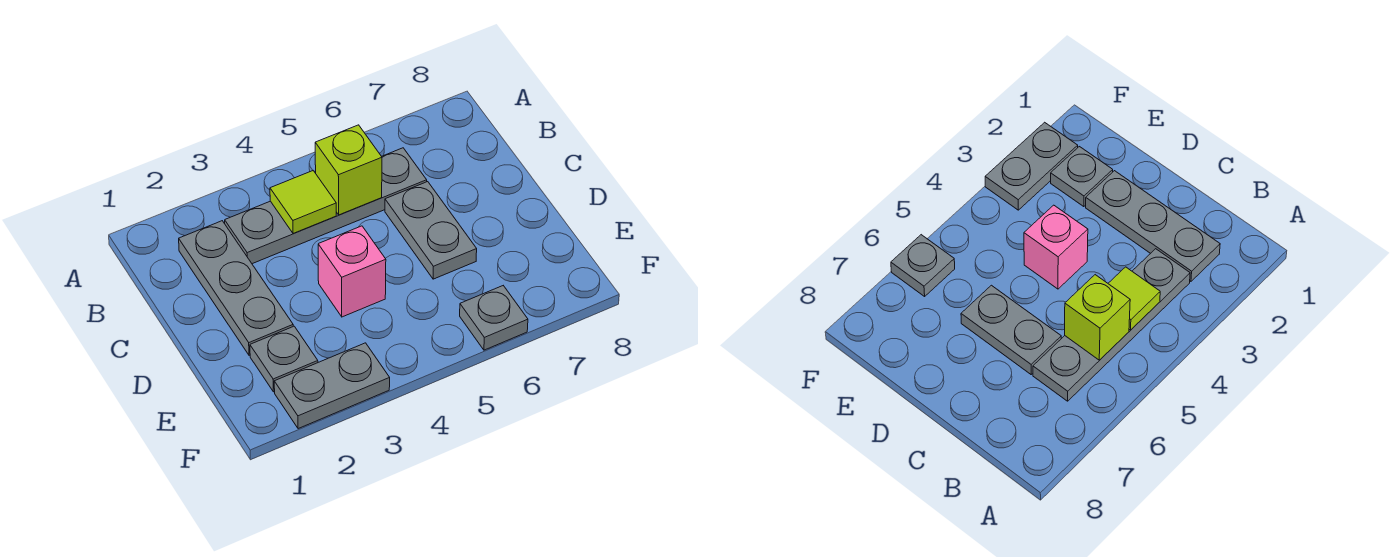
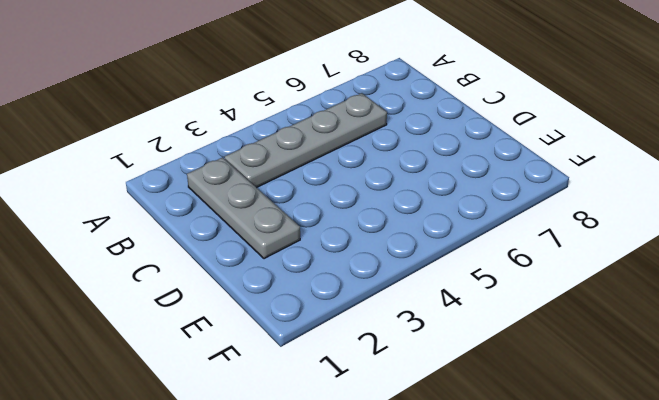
none -> grey plate C6:D6 level 1
none -> pink brick D4 level 1

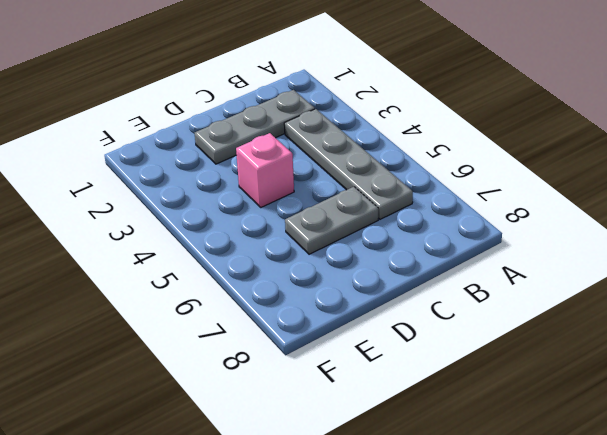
none -> grey plate E2 level 1
none -> grey plate F2:F3 level 1

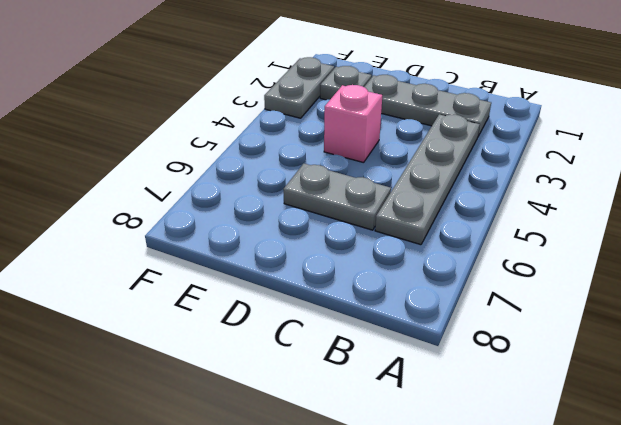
none -> grey plate F6 level 1
none -> lime tile B4 level 2

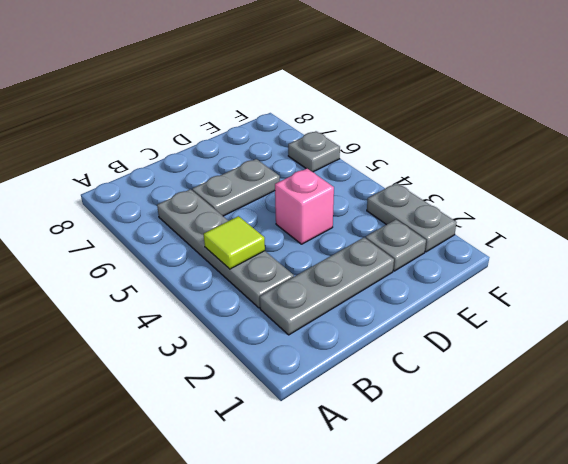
none -> lime brick B5 level 2

